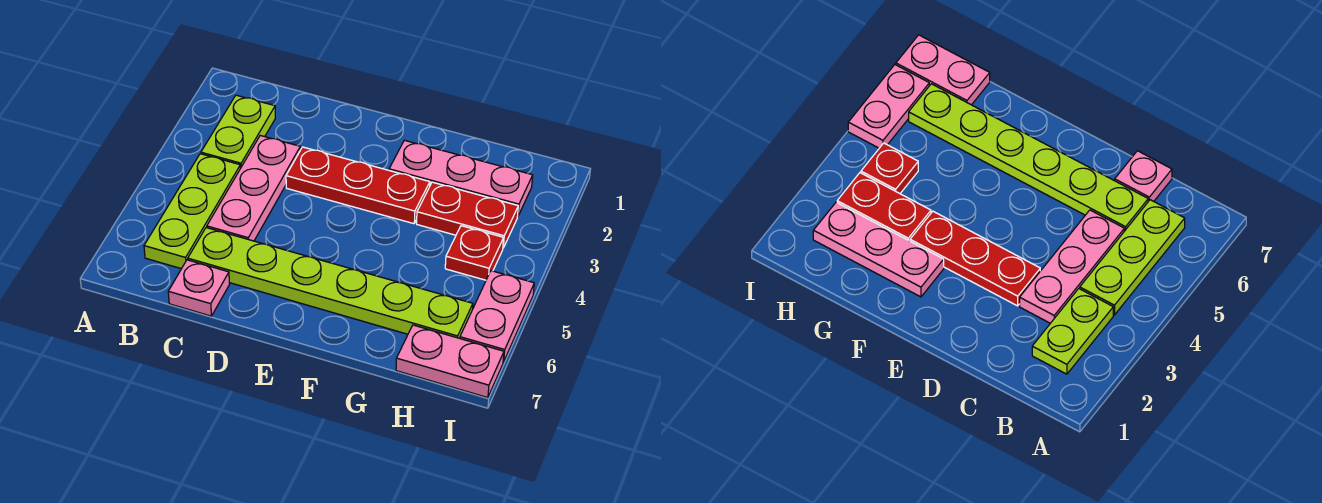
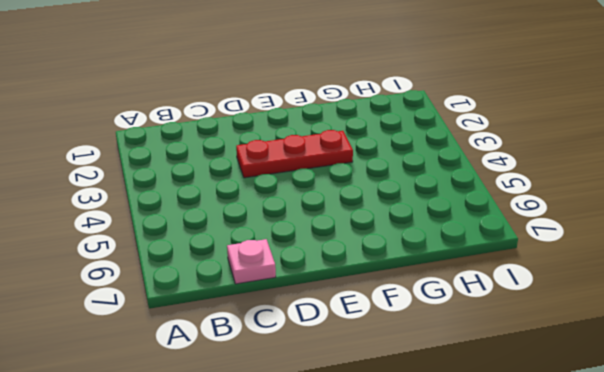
none -> lime plate B2:B3 level 1
none -> lime plate B4:B6 level 1

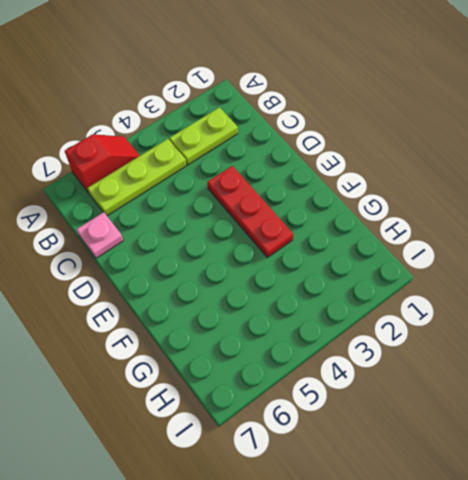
red slope A5:A6 level 1 top 6 -> none
none -> pink plate C3:C5 level 1
none -> lime plate C6:H6 level 1

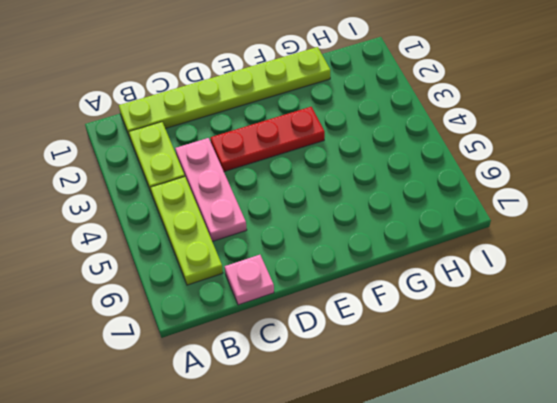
lime plate B1:G1 level 1 -> lime plate C6:H6 level 1
none -> pink plate F2:H2 level 1
none -> red plate G3:H3 level 1

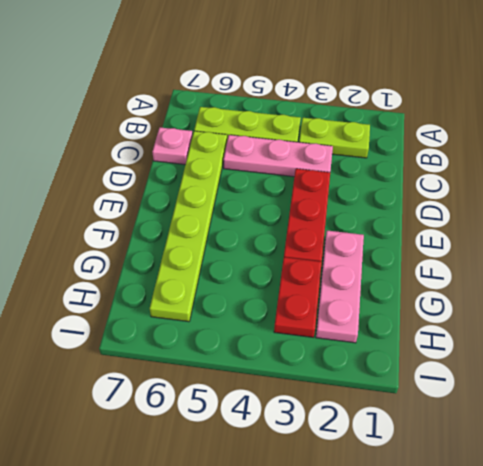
none -> red plate H4 level 1
none -> pink plate H7:I7 level 1

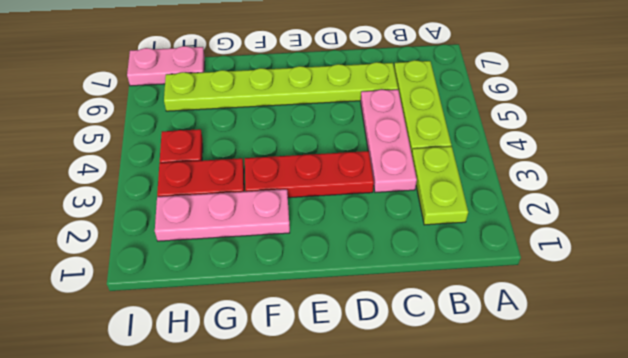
none -> pink plate C7 level 1
none -> pink plate I5:I6 level 1

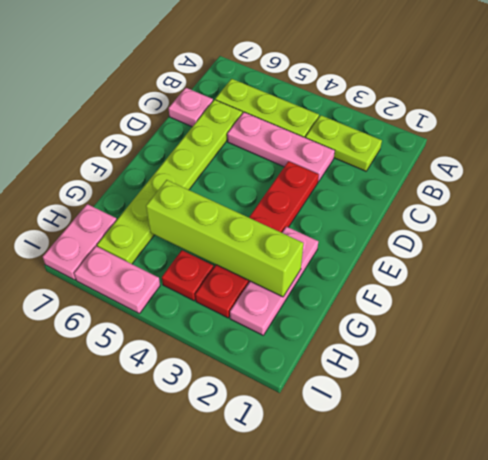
lime brick G2:G5 level 2 -> none

